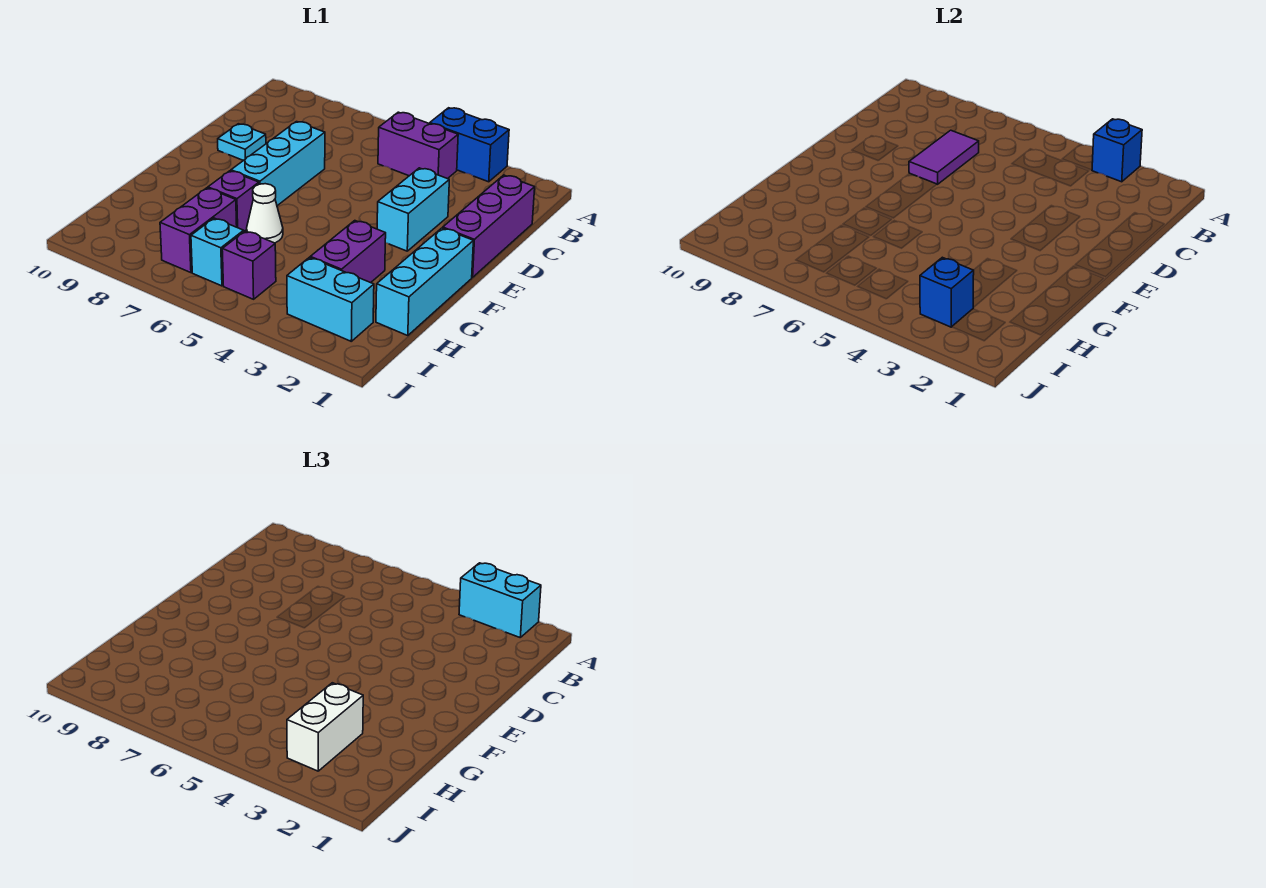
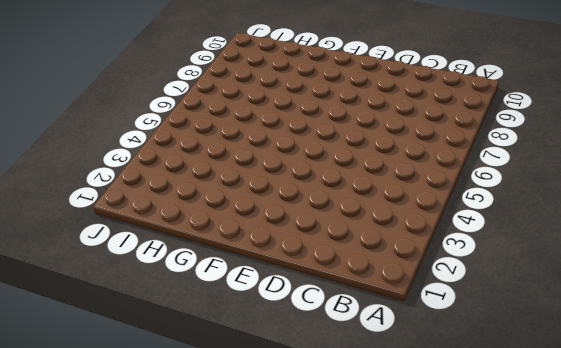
none -> blue brick A3:A4 level 1
none -> purple brick B4:B5 level 1
none -> purple brick C1:E1 level 1

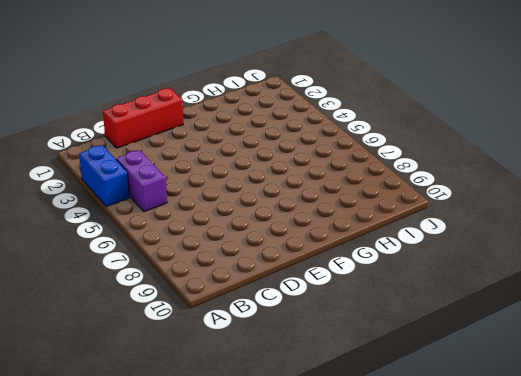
red brick C1:E1 level 1 -> purple brick C1:E1 level 1
none -> cyan brick D3:E3 level 1
none -> cyan brick D7:F7 level 1
none -> cyan plate D9 level 1

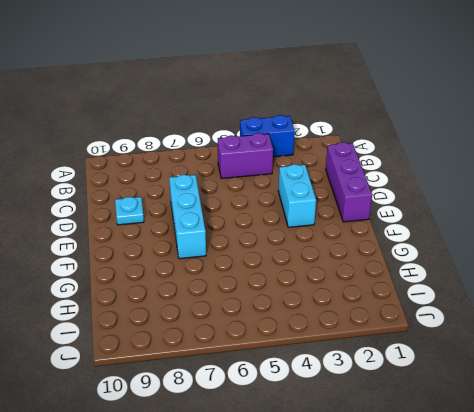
none -> cyan brick F1:H1 level 1
none -> purple brick G3:H3 level 1
none -> white cone G6 level 1

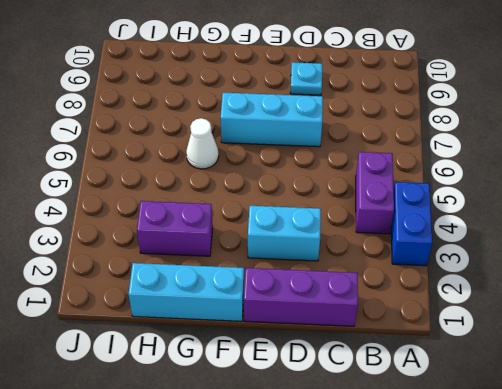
none -> purple brick G7 level 1
none -> purple brick H7:I7 level 1
none -> cyan brick I2:I3 level 1

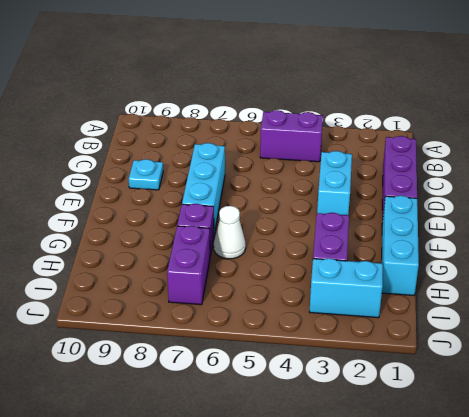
none -> blue brick A3:A4 level 1
none -> purple brick I5 level 1
none -> cyan brick I6 level 1

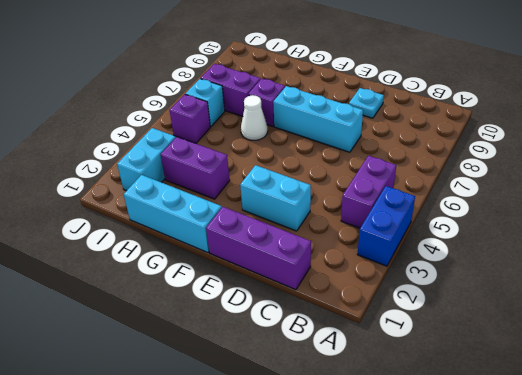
none -> blue brick A3 level 2
none -> purple tile C7:D7 level 2
none -> blue brick I3 level 2

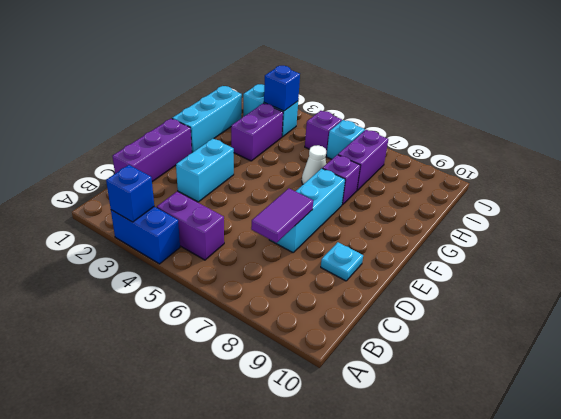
none -> cyan brick A2:A3 level 3
none -> white brick H3:I3 level 3

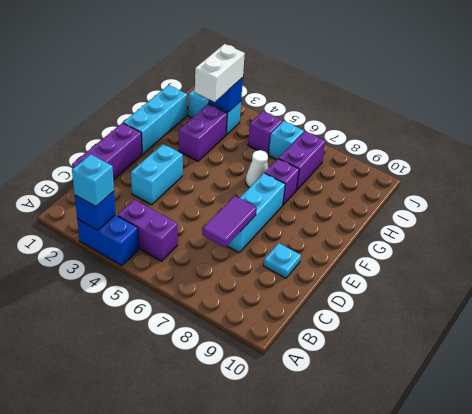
cyan brick A3 level 3 -> cyan brick A2:A3 level 3

